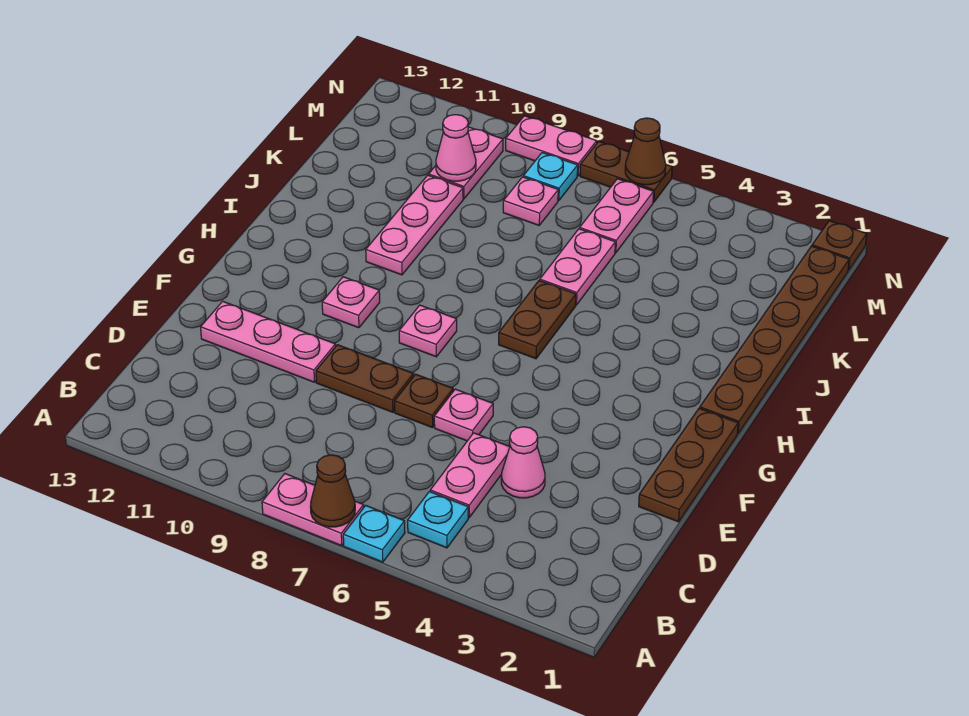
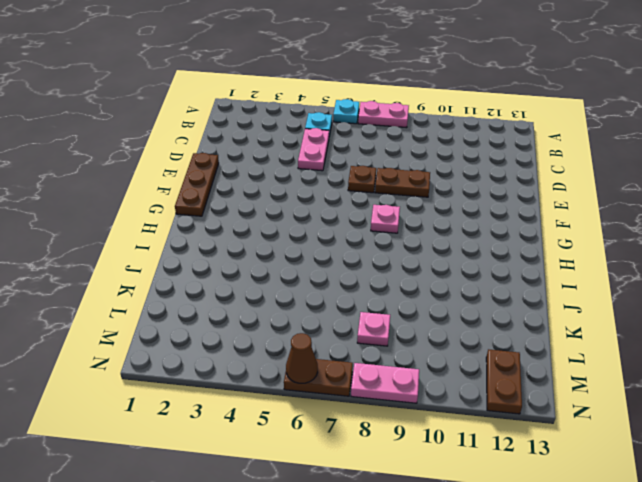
brown plate M12:N12 level 1 -> brown plate H6:I6 level 1
none -> pink cone D4 level 1
none -> pink plate E6 level 1
none -> pink plate E10:E12 level 1

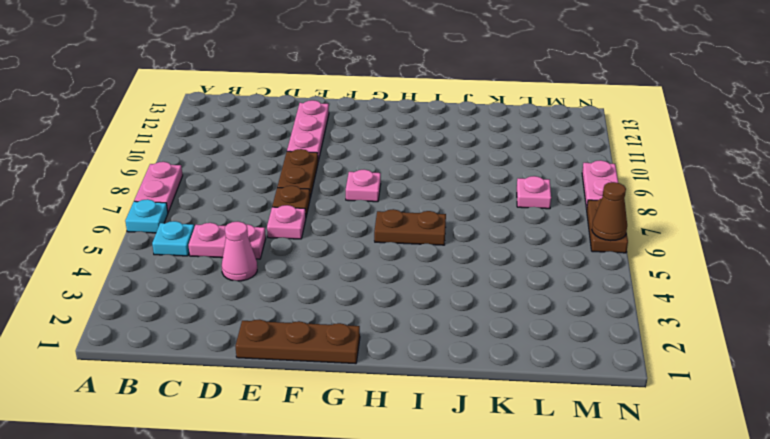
none -> pink plate G10 level 1
none -> brown plate H1:M1 level 1
none -> pink plate I10:K10 level 1

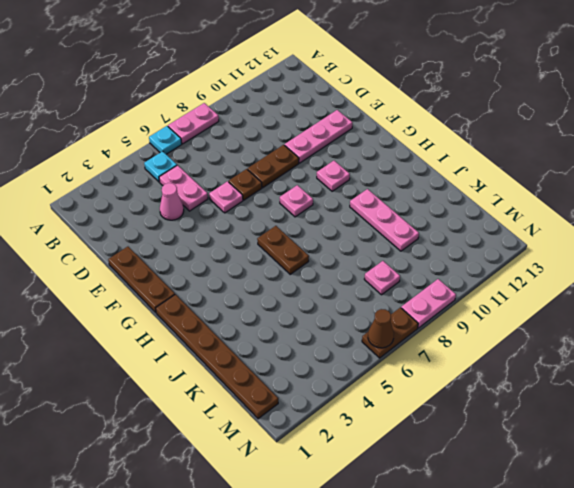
none -> pink plate J6:K6 level 1
none -> pink plate L6:M6 level 1
none -> pink plate L10:M10 level 1

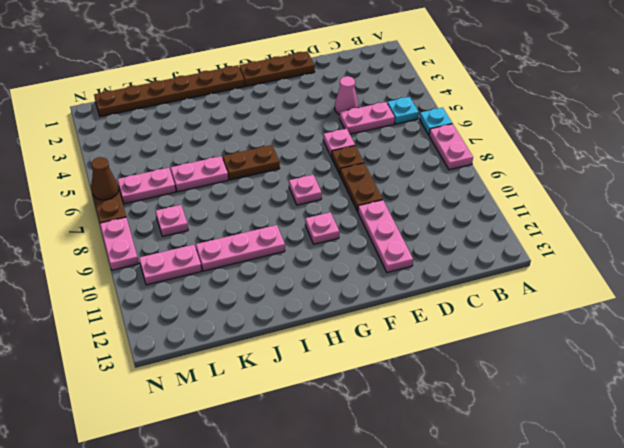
none -> cyan plate M8 level 1
none -> brown plate N1 level 1
none -> brown cone A7 level 2

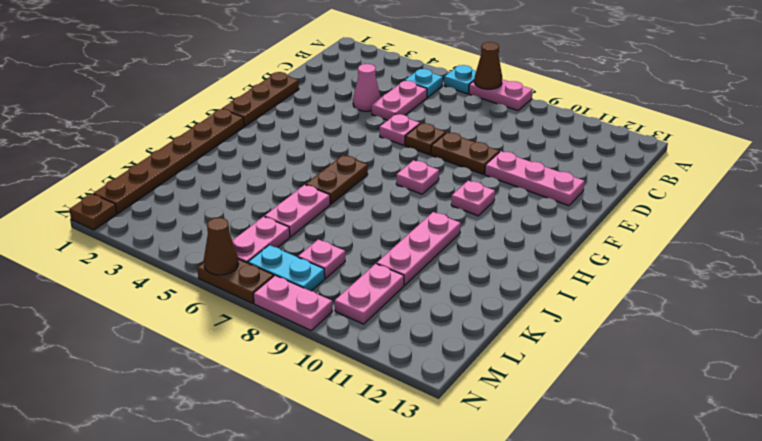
cyan plate M7:M8 level 1 -> cyan plate M8 level 1
none -> pink cone L10 level 2

